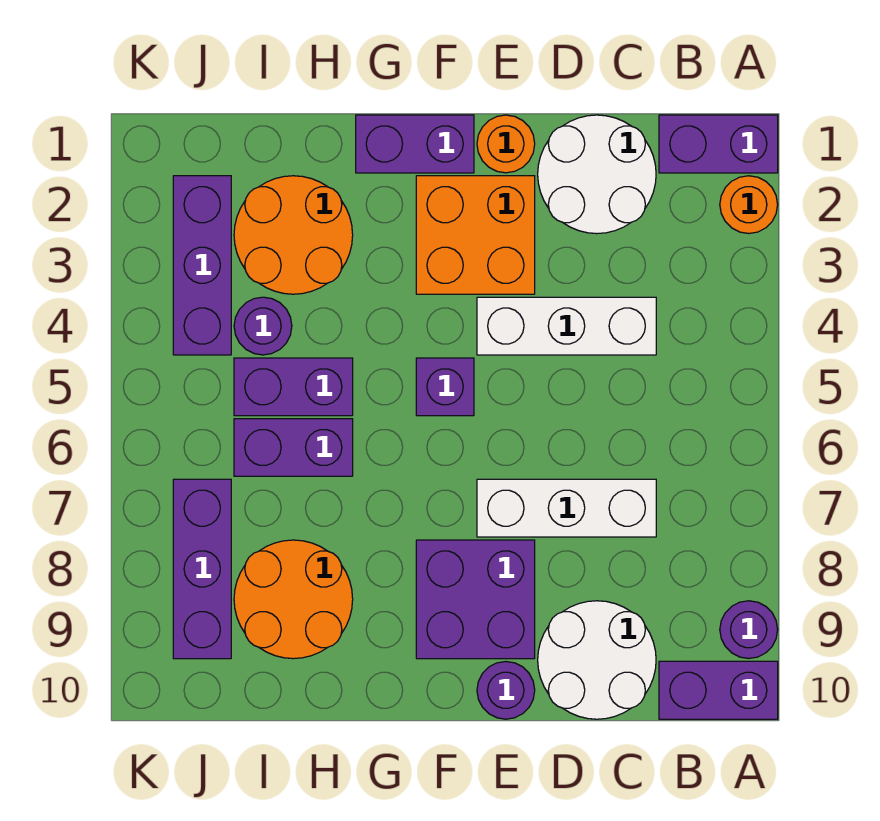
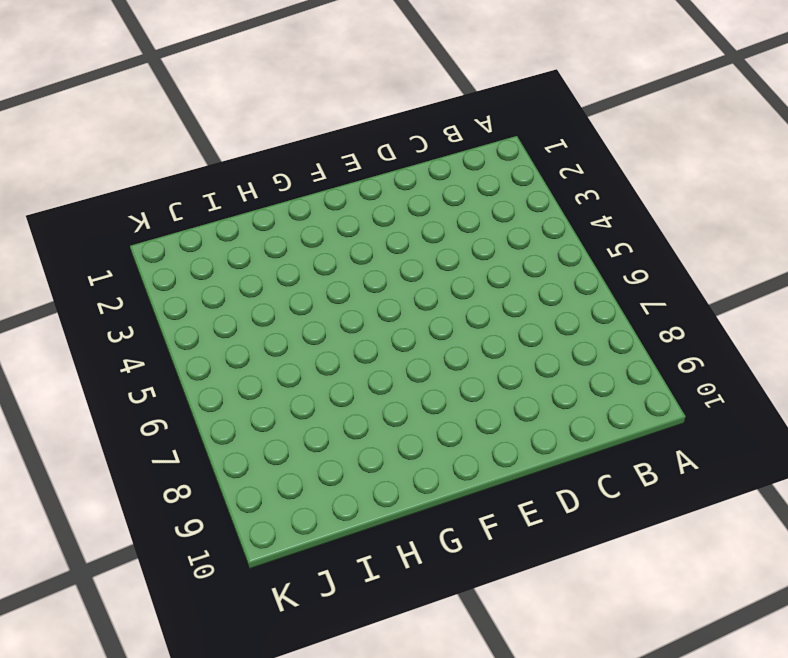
none -> purple brick A1:B1 level 1
none -> orange round brick A2 level 1
none -> purple round brick A9 level 1

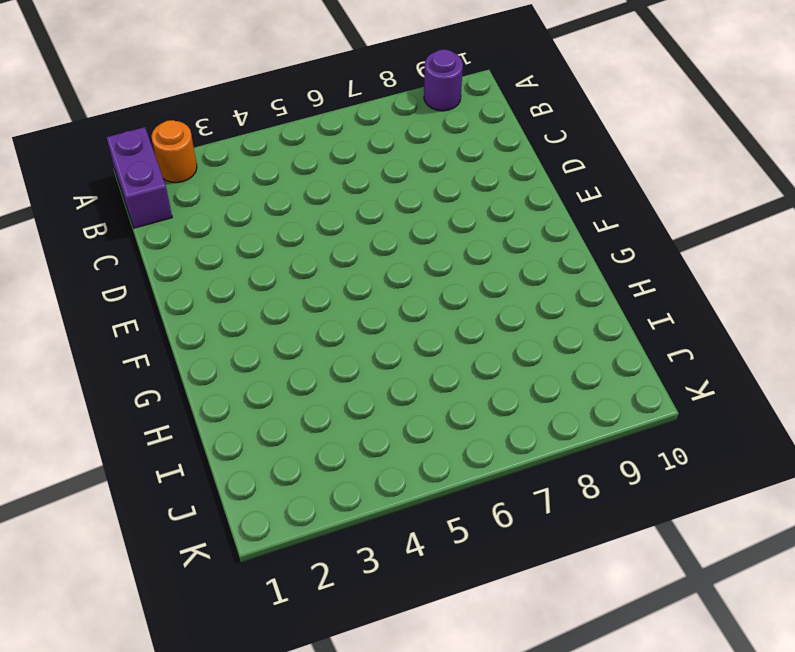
none -> purple brick A10:B10 level 1
none -> white round brick C1:D2 level 1
none -> white brick C4:E4 level 1

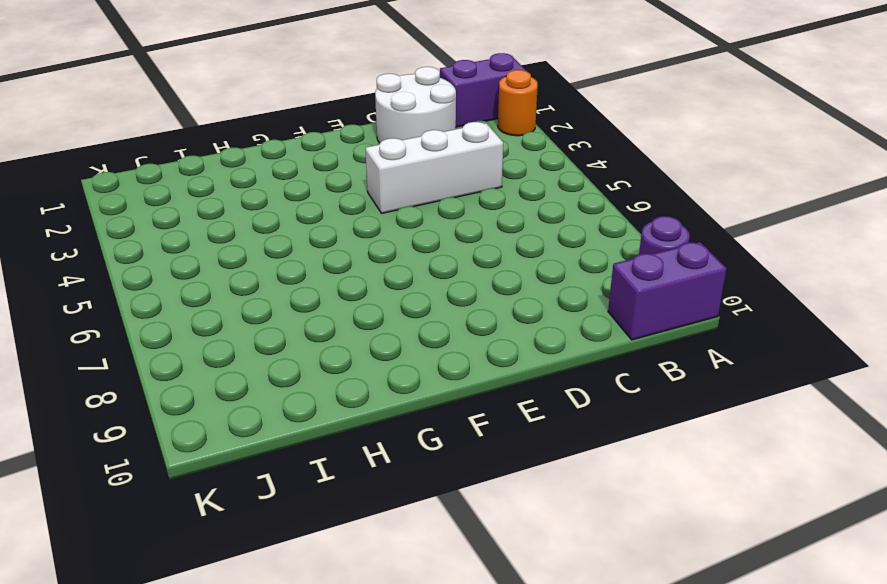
none -> white brick C7:E7 level 1
none -> white round brick C9:D10 level 1
none -> orange round brick E1 level 1

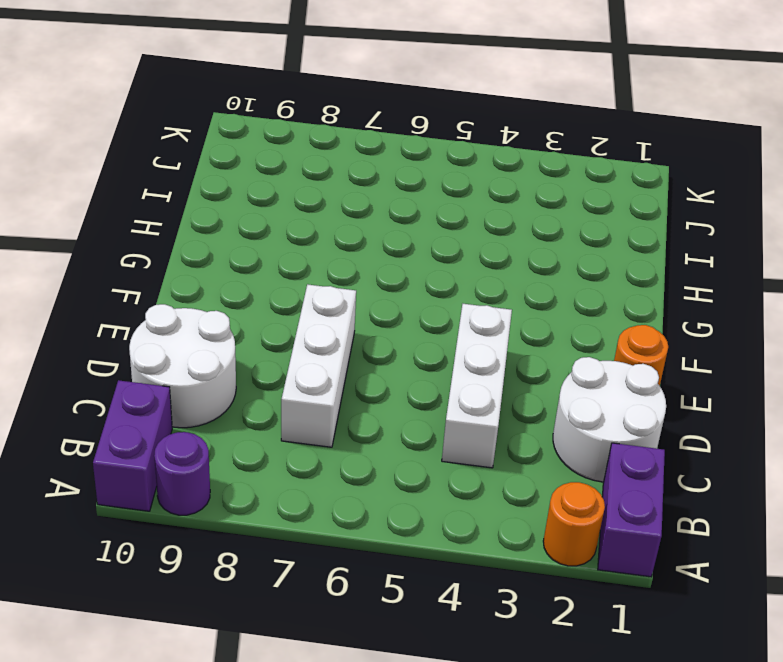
none -> orange brick E2:F3 level 1
none -> purple brick E8:F9 level 1
none -> purple round brick E10 level 1

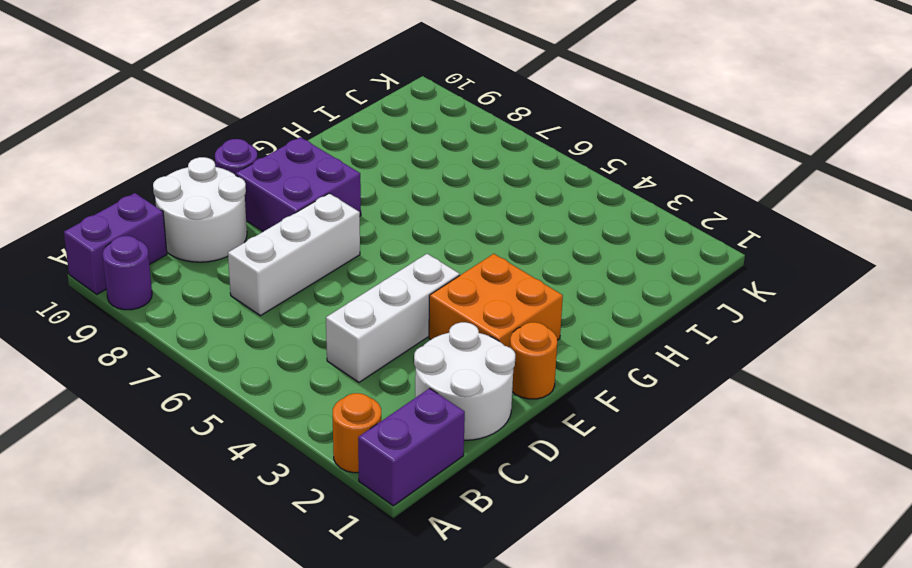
none -> purple brick F1:G1 level 1
none -> purple brick F5 level 1
none -> orange round brick H2:I3 level 1

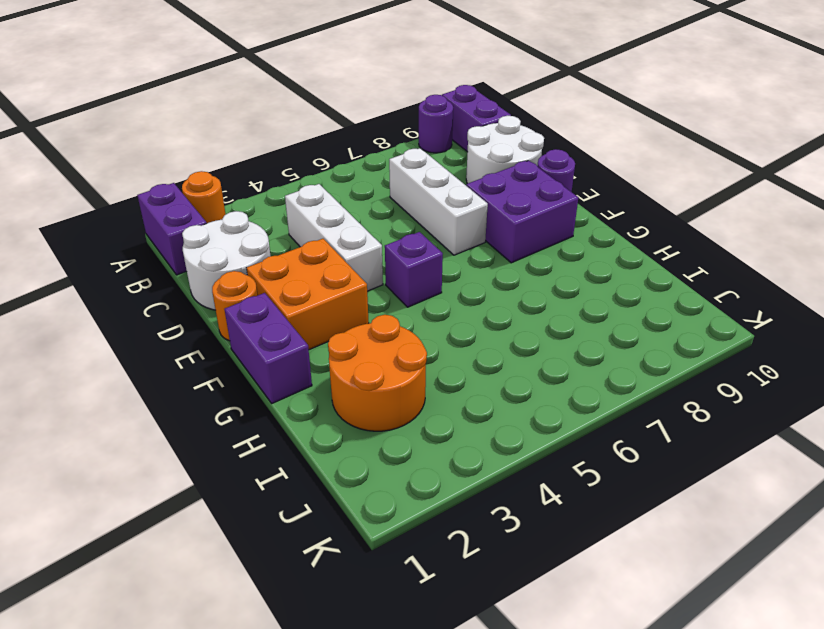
none -> purple brick H5:I5 level 1
none -> purple brick H6:I6 level 1
none -> orange round brick H8:I9 level 1

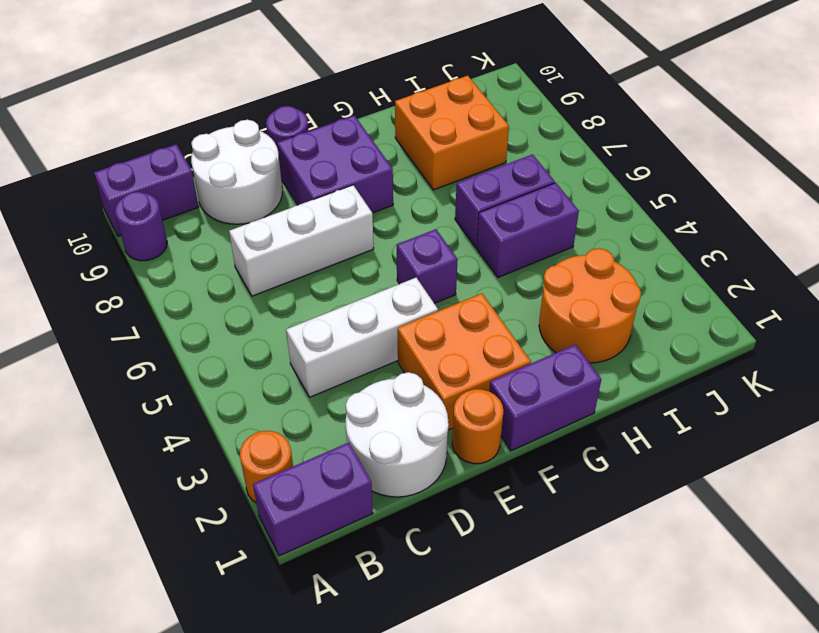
orange brick H8:I9 level 1 -> orange round brick H8:I9 level 1
none -> purple round brick I4 level 1
none -> purple brick J2:J4 level 1
none -> purple brick J7:J9 level 1

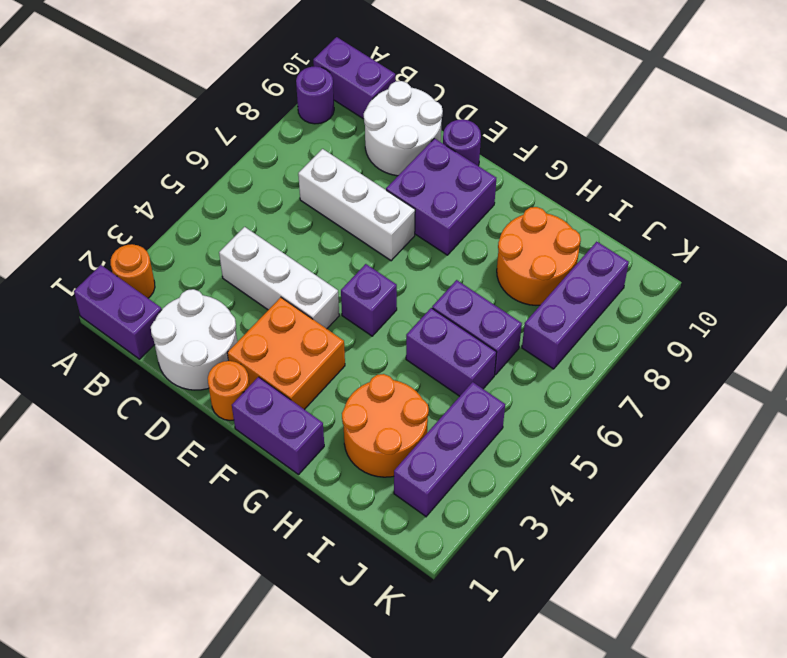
none -> purple round brick I4 level 1

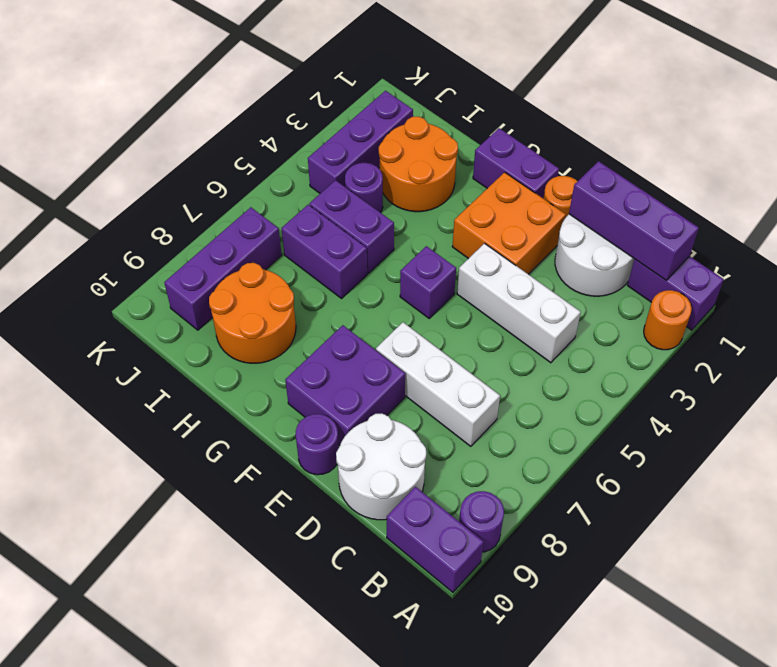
purple brick B1:D1 level 2 -> none

